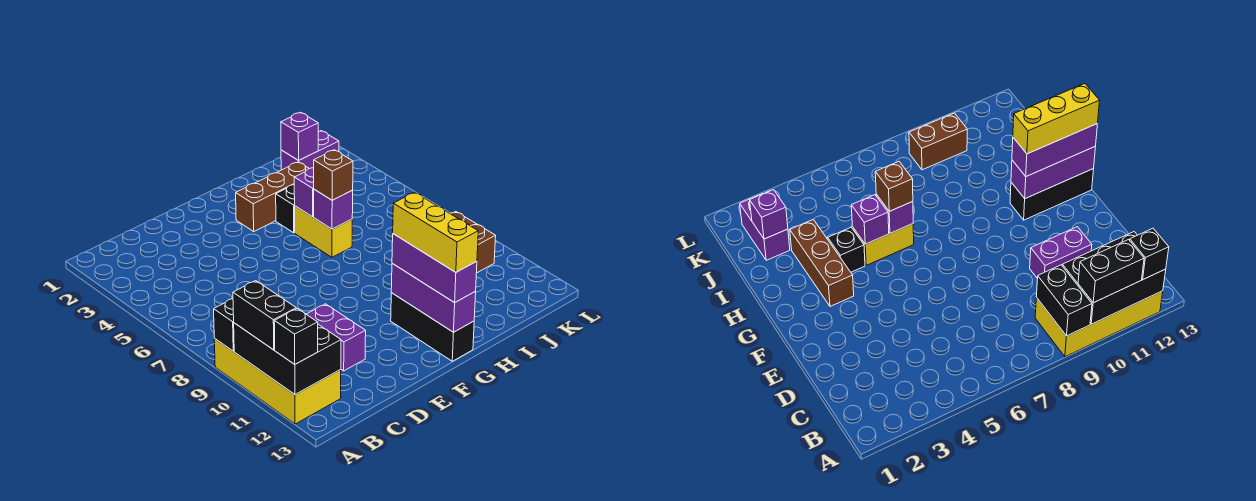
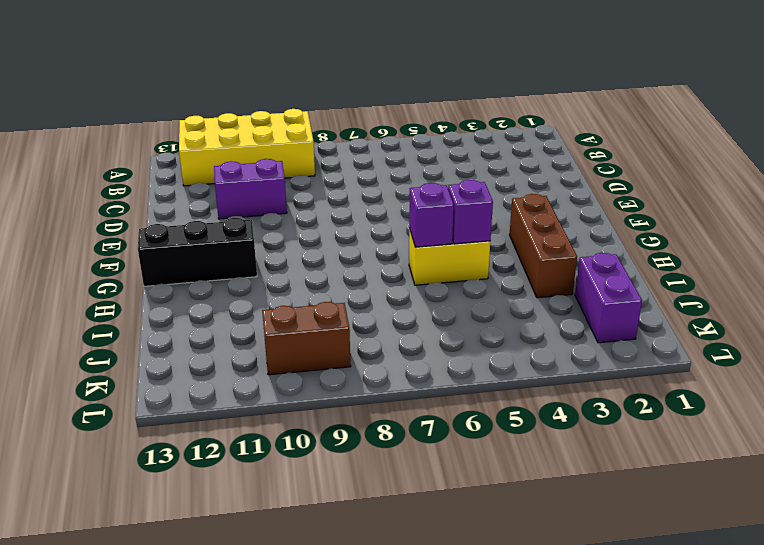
none -> black brick H4 level 1
none -> black brick A9:B9 level 2
none -> black brick A10:B12 level 2

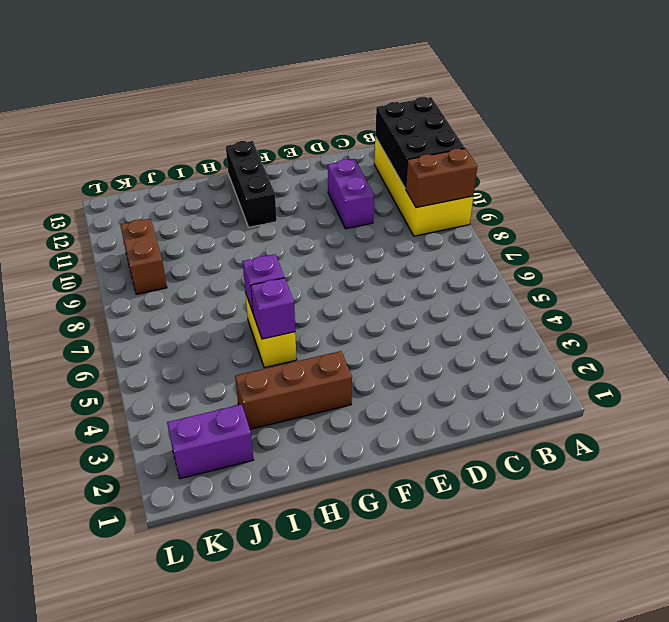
brown brick A9:B9 level 2 -> black brick A9:B9 level 2
none -> black brick H4 level 1
none -> purple brick G11:G13 level 2
none -> purple brick J2 level 2

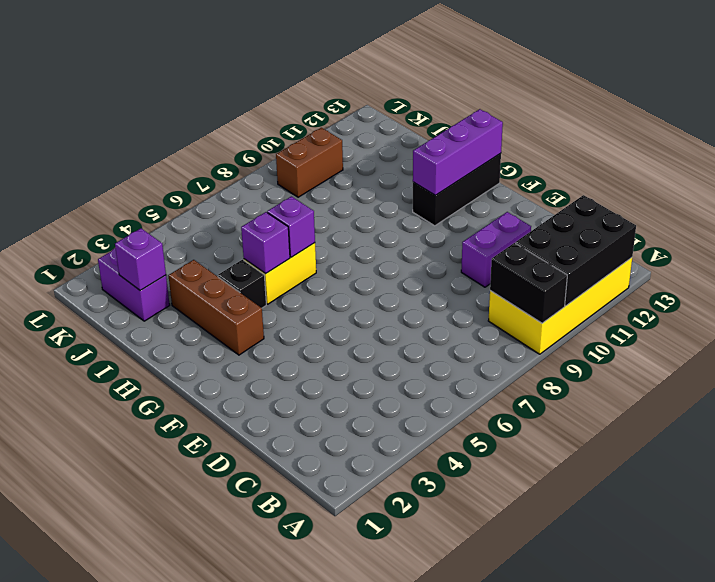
none -> black brick A10:A11 level 3
none -> black brick A12 level 3
none -> purple brick G11:G13 level 3

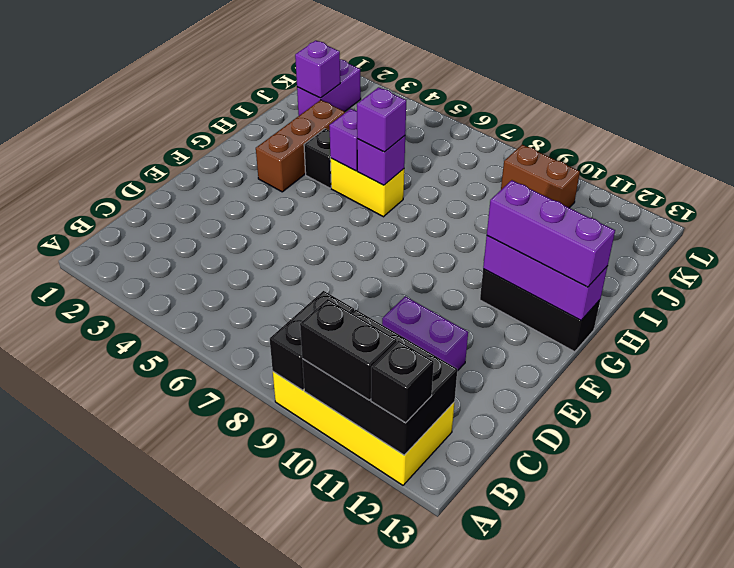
purple brick H6 level 3 -> brown brick H6 level 3
none -> yellow brick G11:G13 level 4

